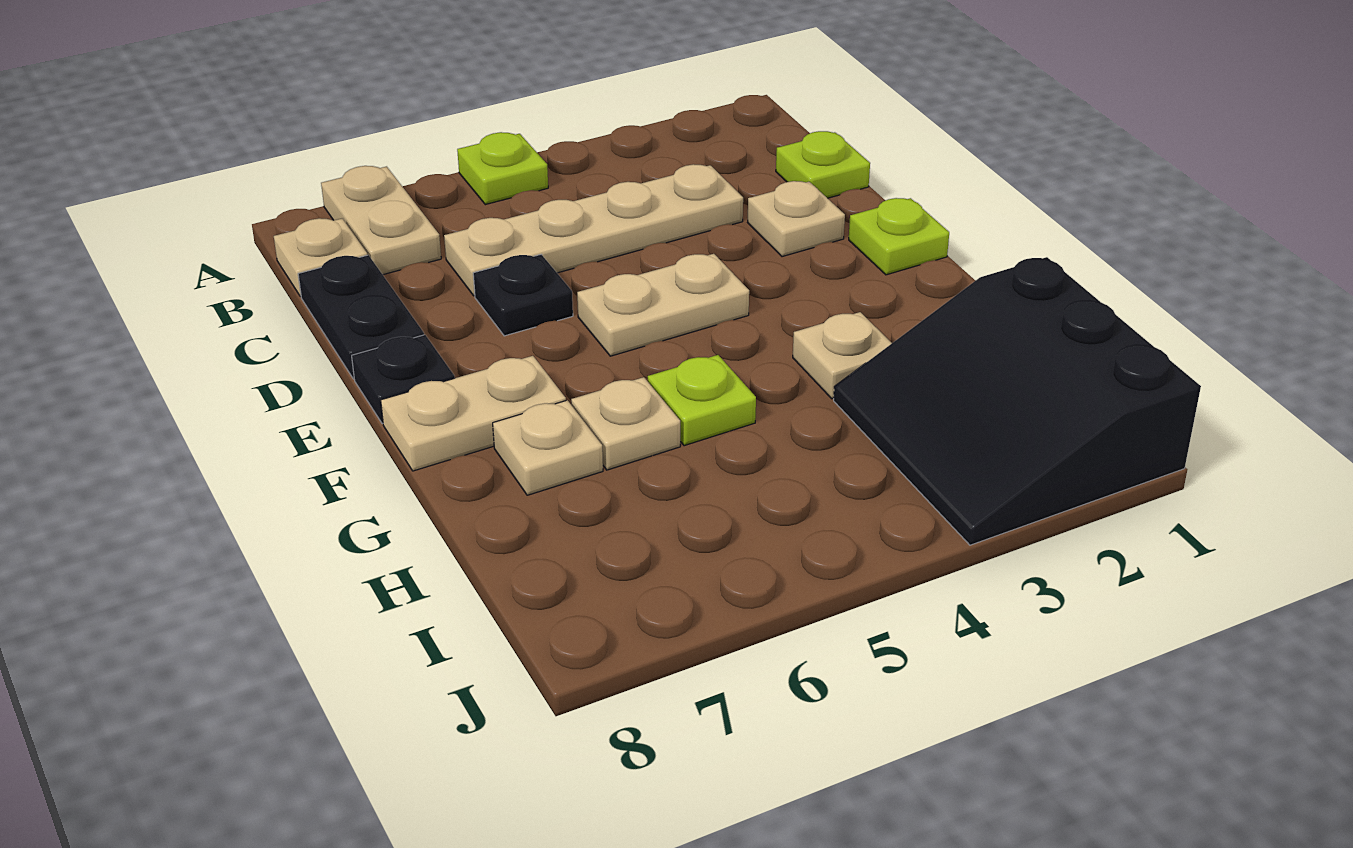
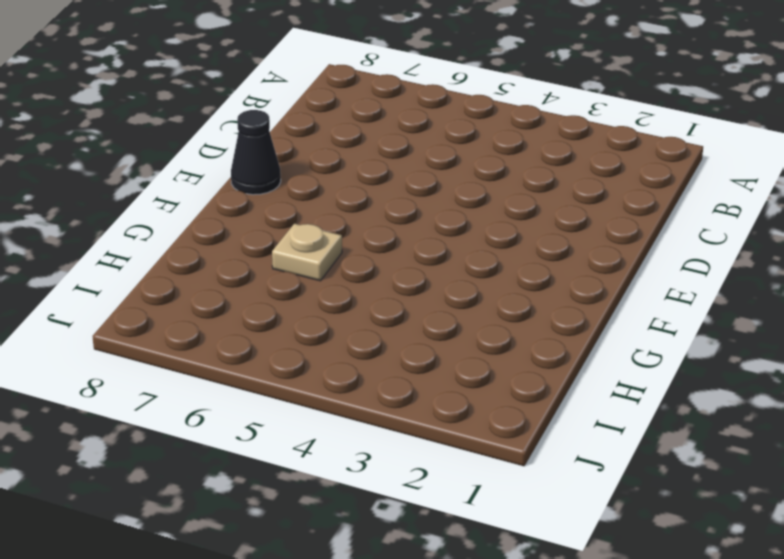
black cone E8 level 1 -> black plate E8 level 1
none -> lime plate A5 level 1
none -> tan plate A7:B7 level 1
none -> tan plate B8 level 1

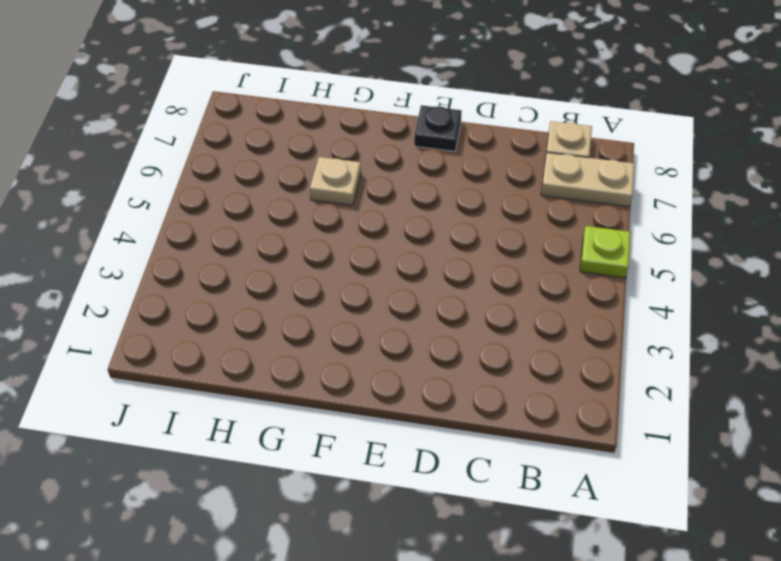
none -> lime plate C1 level 1
none -> tan plate C3:C6 level 1
none -> black plate C8:D8 level 1

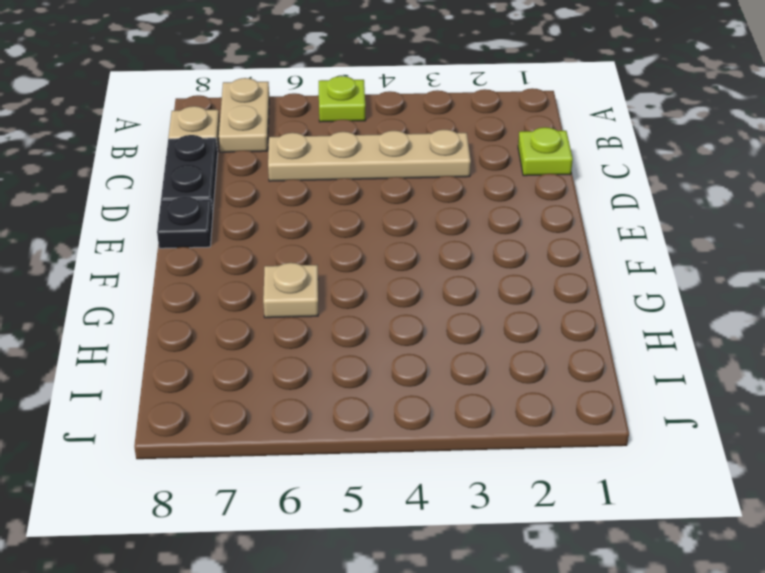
none -> tan plate D2 level 1
none -> black plate D6 level 1
none -> lime plate E1 level 1

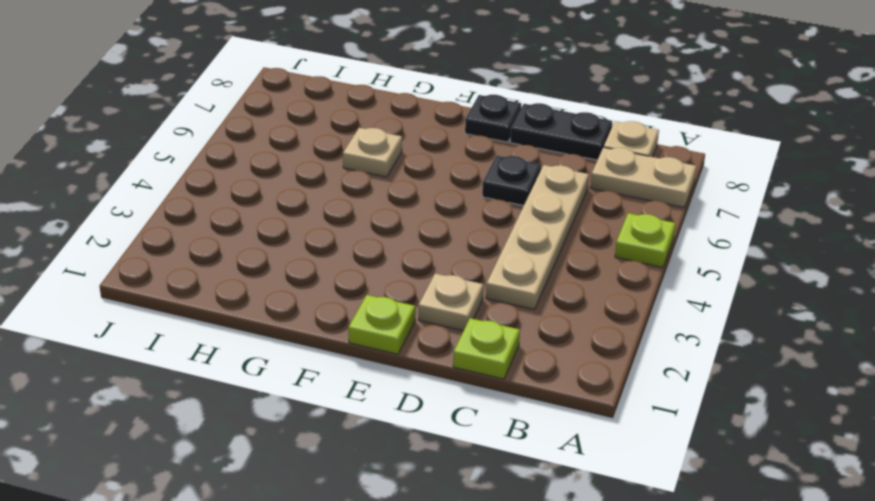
none -> tan plate E4:E5 level 1
none -> tan plate F7:F8 level 1
none -> tan plate G3 level 1

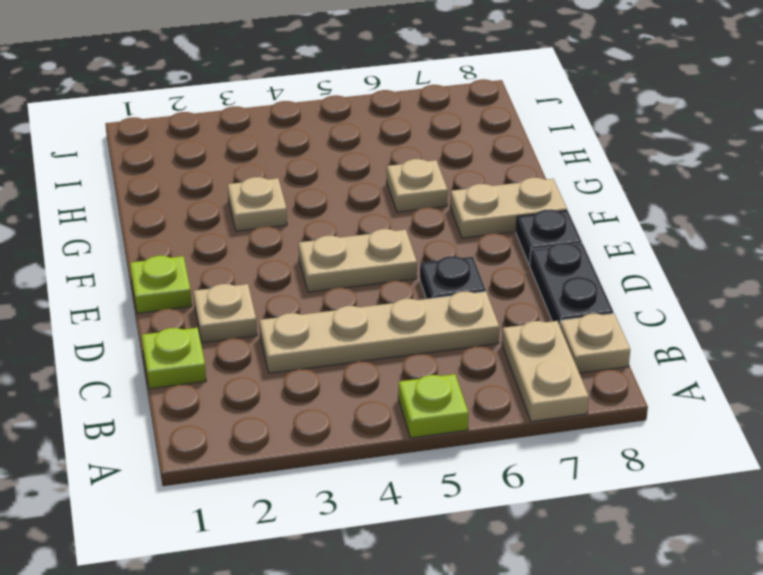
none -> lime plate G5 level 1
none -> tan plate G7 level 1
none -> black slope H1:J3 level 1 top 1

